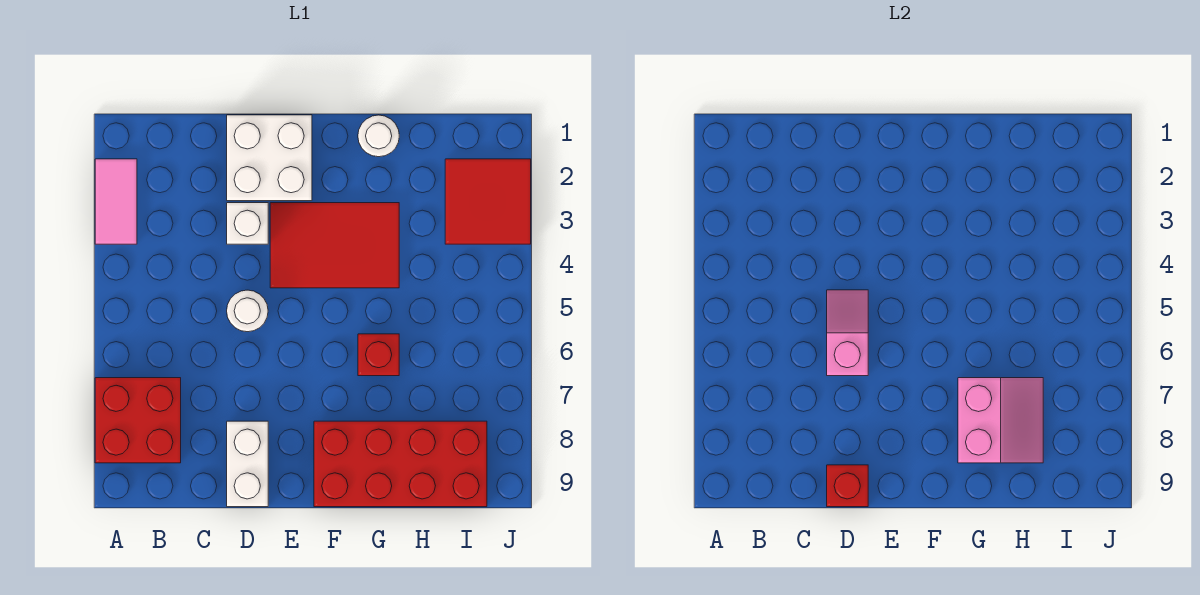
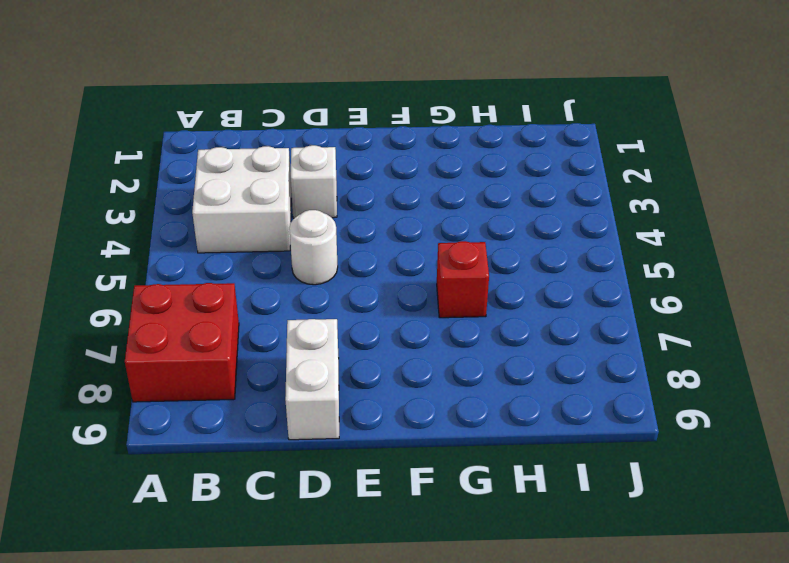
white brick B3:C4 level 1 -> white brick D1:E2 level 1
none -> pink tile A2:A3 level 1
none -> red tile E3:G4 level 1
none -> red brick F8:I9 level 1

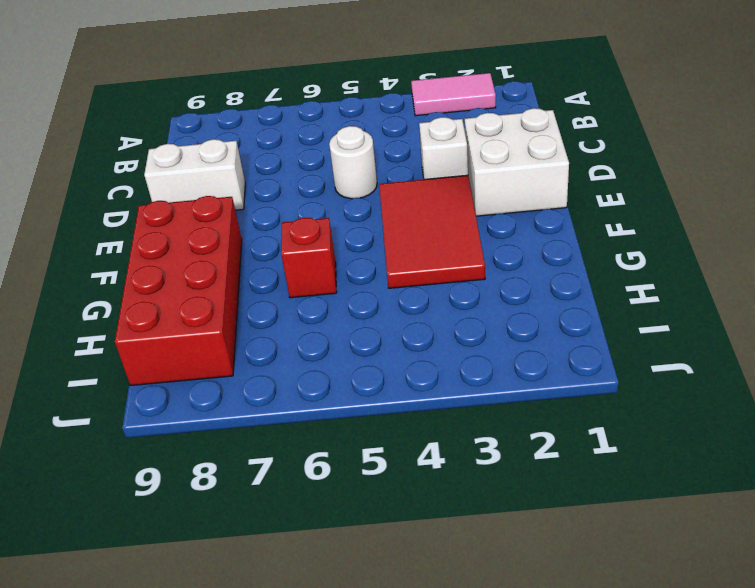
none -> red brick A7:B8 level 1
none -> white round brick G1 level 1
none -> red tile I2:J3 level 1

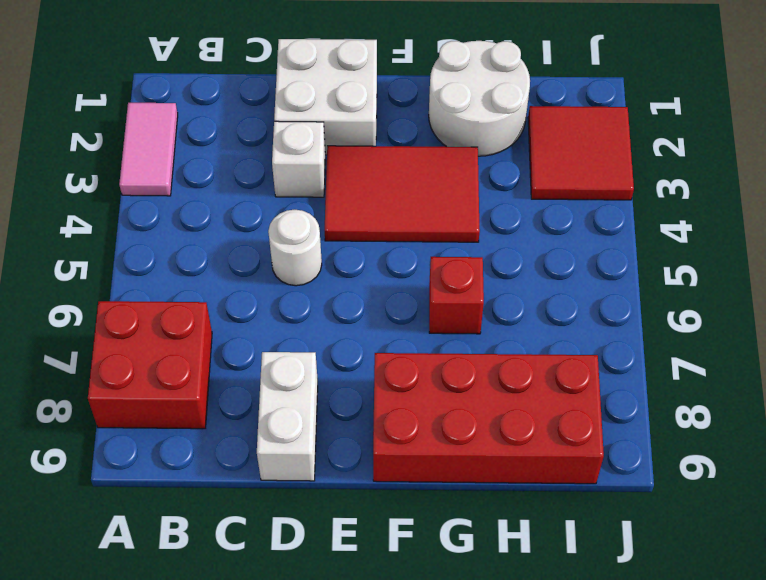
white round brick G1:H2 level 1 -> white round brick G1 level 1
none -> pink slope D5:D6 level 2 top 6
none -> red brick D9 level 2
none -> pink slope G7:H8 level 2 top G

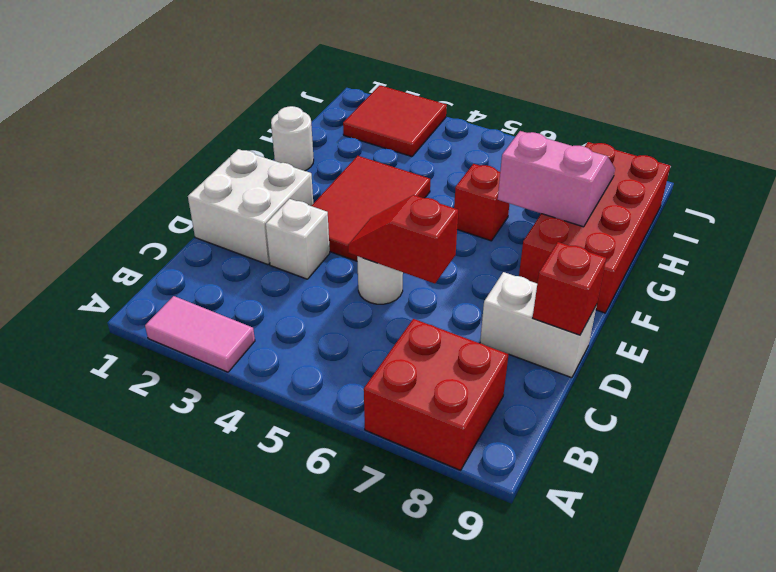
red slope D5:D6 level 2 top 6 -> pink slope D5:D6 level 2 top 6

